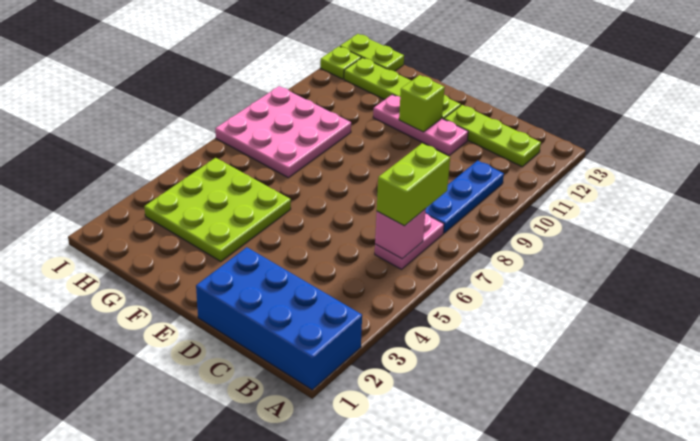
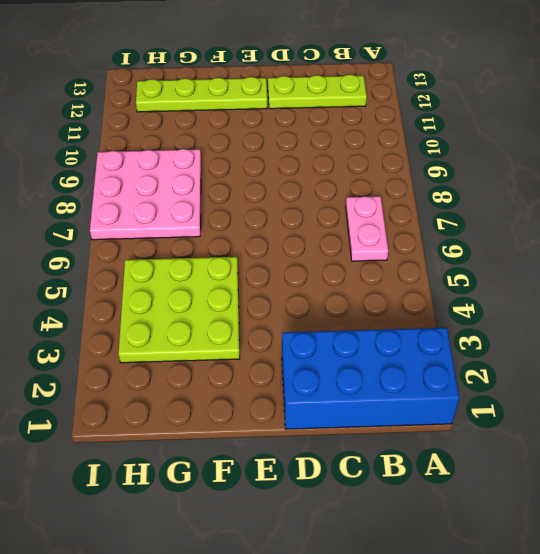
none -> blue plate B8:B10 level 1
none -> pink plate D11:F11 level 1
none -> lime plate H13:I13 level 1

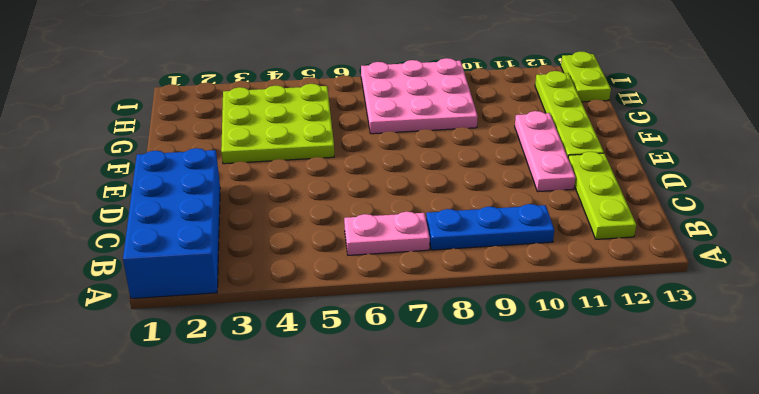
none -> lime plate I12 level 1
none -> pink brick B6 level 2
none -> lime brick E11 level 2

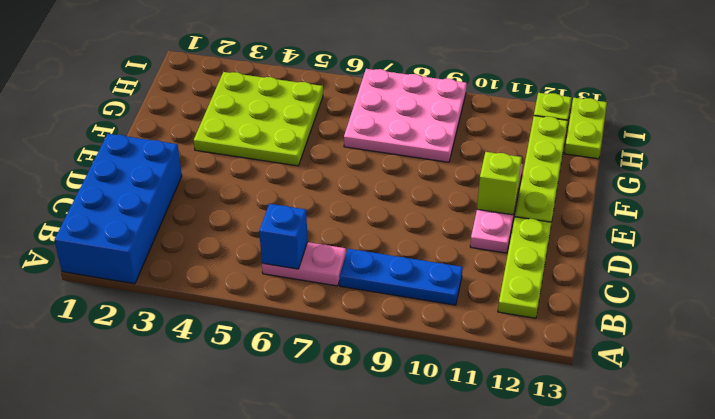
blue brick B6 level 2 -> pink brick B6 level 2
none -> lime brick B6:B7 level 3

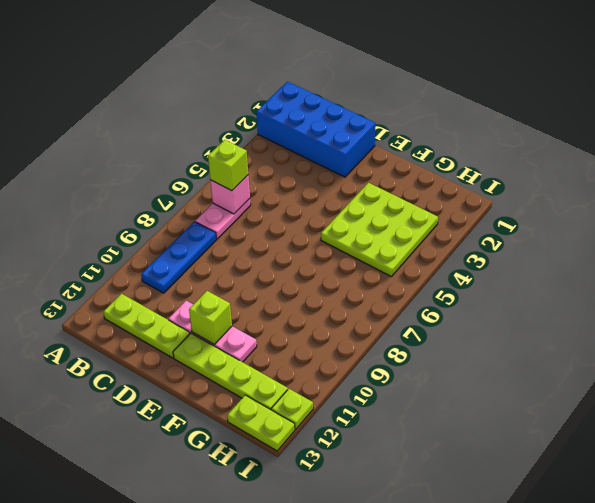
lime brick B6 level 3 -> lime brick B6:B7 level 3
none -> pink plate G7:I9 level 1

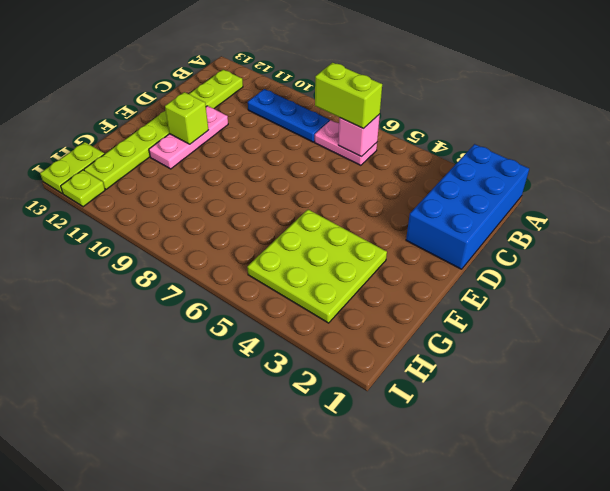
none -> pink plate G7:I9 level 1

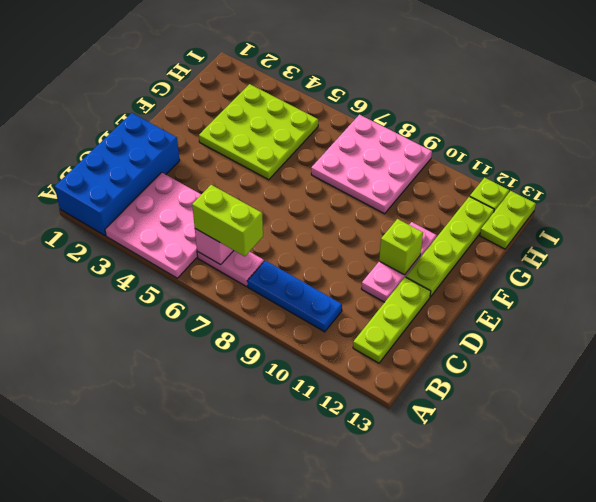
pink plate A3:C5 level 1 -> none

